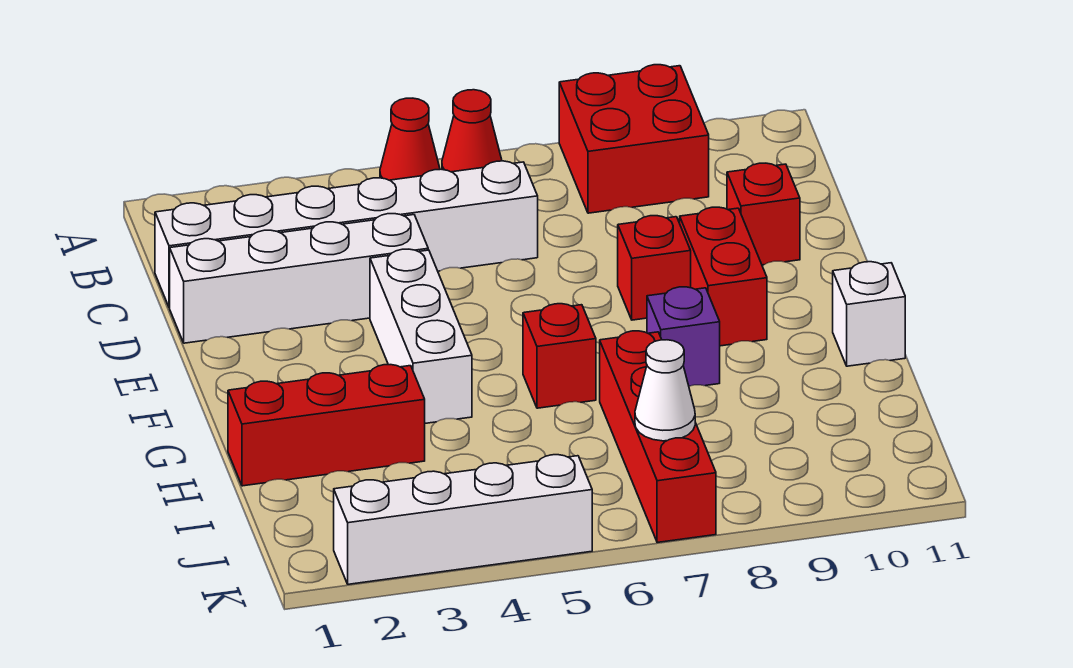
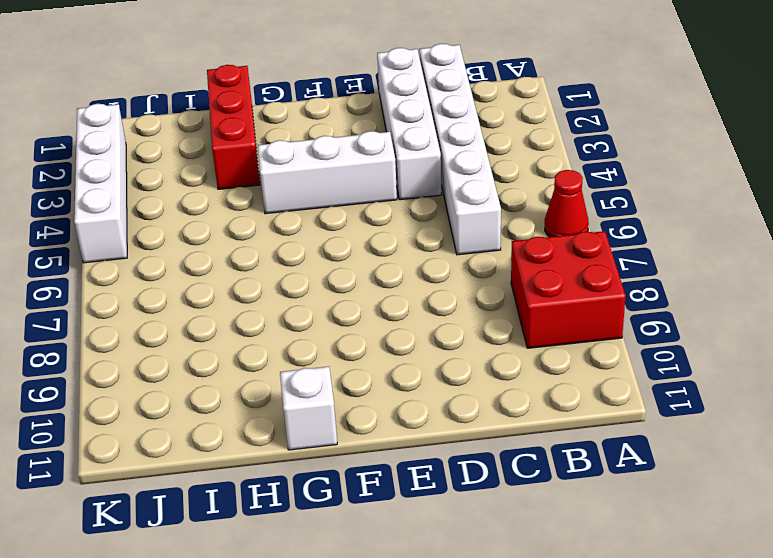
none -> red cone A5 level 1
none -> red brick D10 level 1
none -> red brick E8 level 1

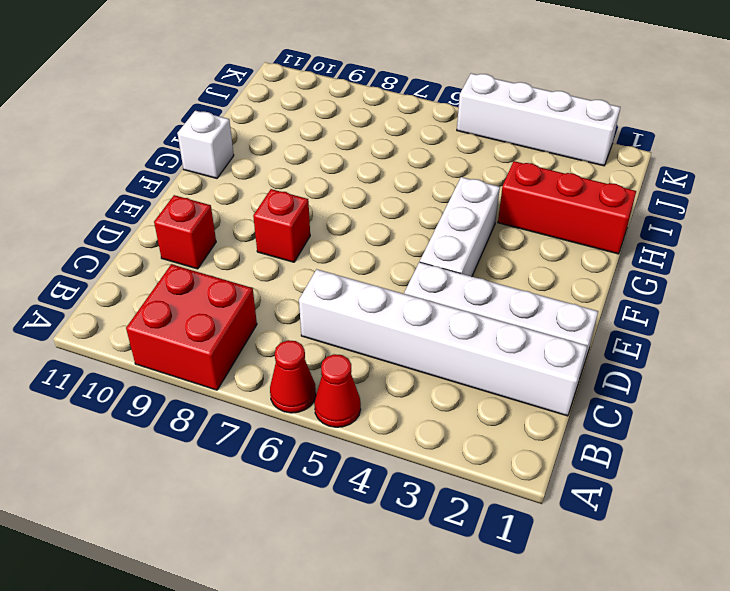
none -> red brick E9:F9 level 1
none -> red brick G6 level 1
none -> purple brick G8 level 1

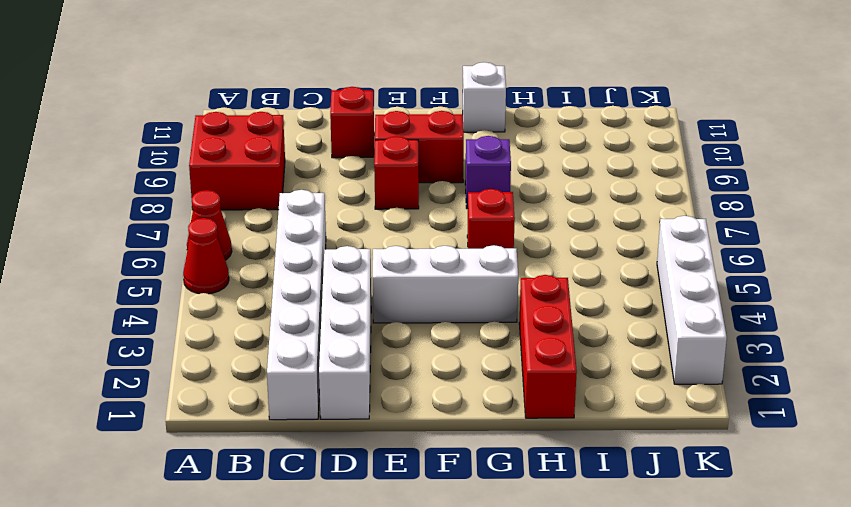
none -> red brick H7:K7 level 1
none -> white cone J7 level 2

